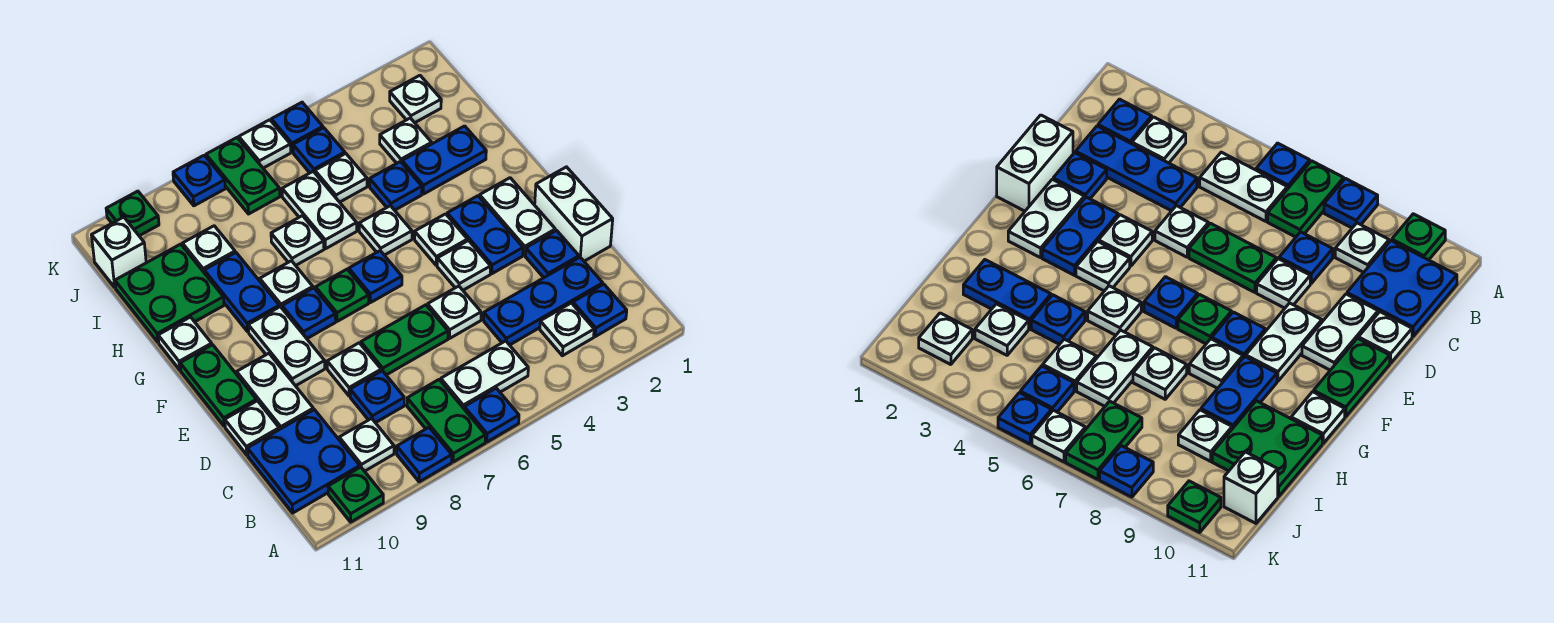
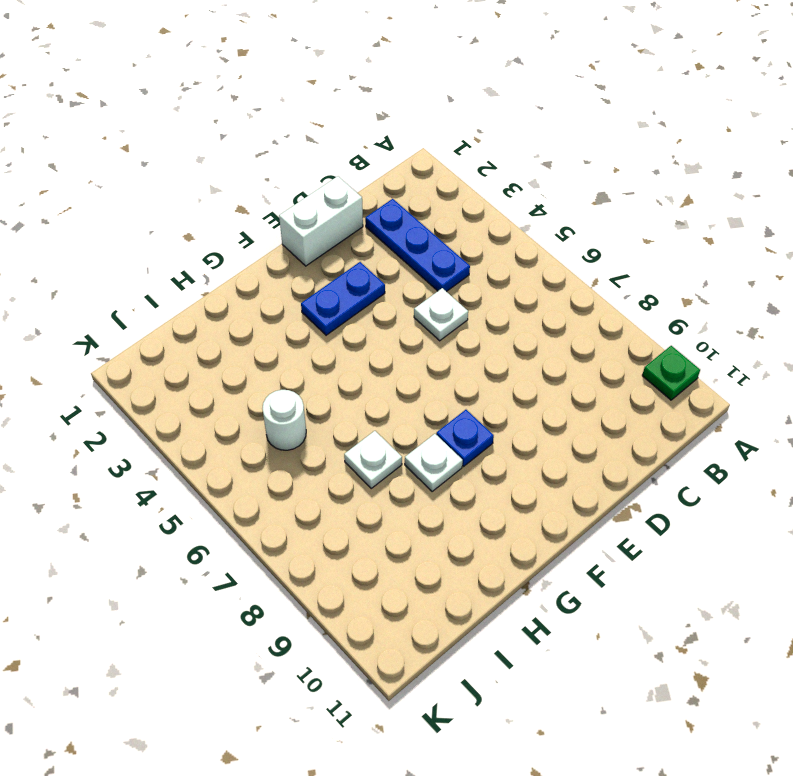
white round brick I5 level 1 -> white plate I5 level 1
none -> blue plate A6 level 1
none -> green plate A7:B7 level 1
none -> blue plate A8 level 1
none -> blue plate B2 level 1

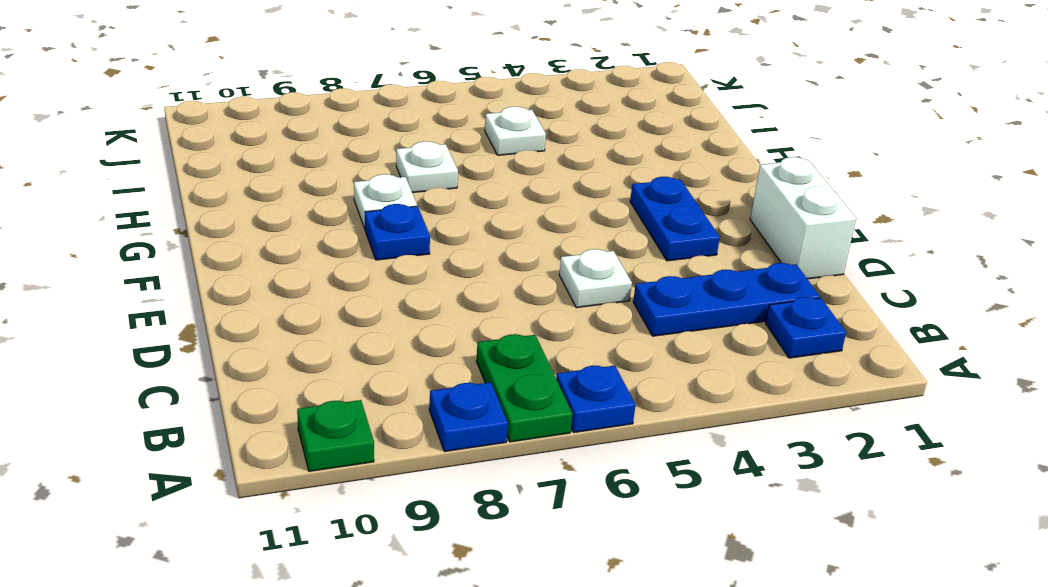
none -> white plate B3 level 1
none -> white plate B5:B6 level 1
none -> white plate B9 level 1
none -> blue plate B10:C11 level 1

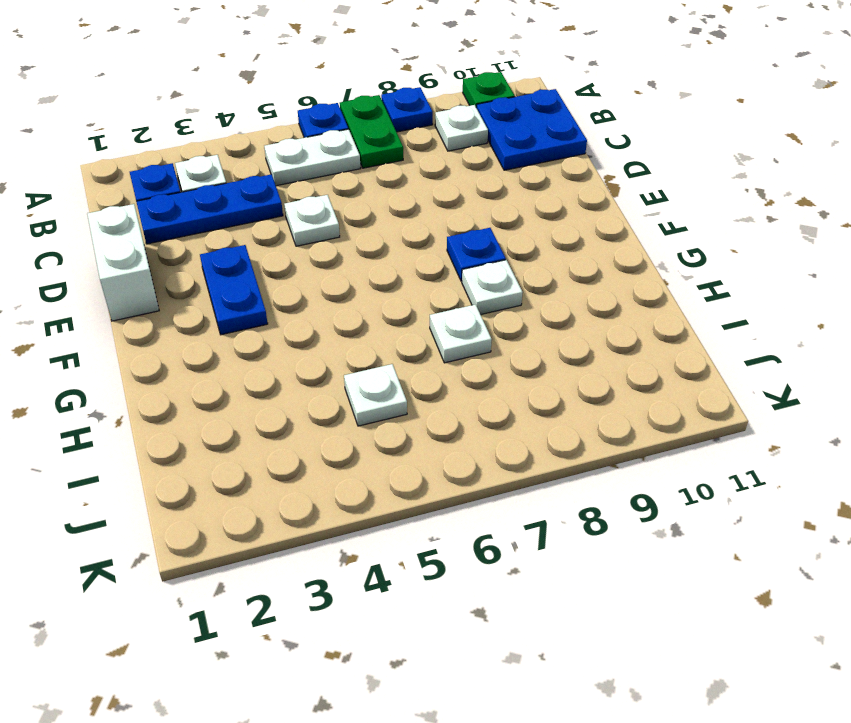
none -> blue plate C8 level 1
none -> blue plate D2 level 1
none -> green plate D6:D7 level 1
none -> white plate D8 level 1

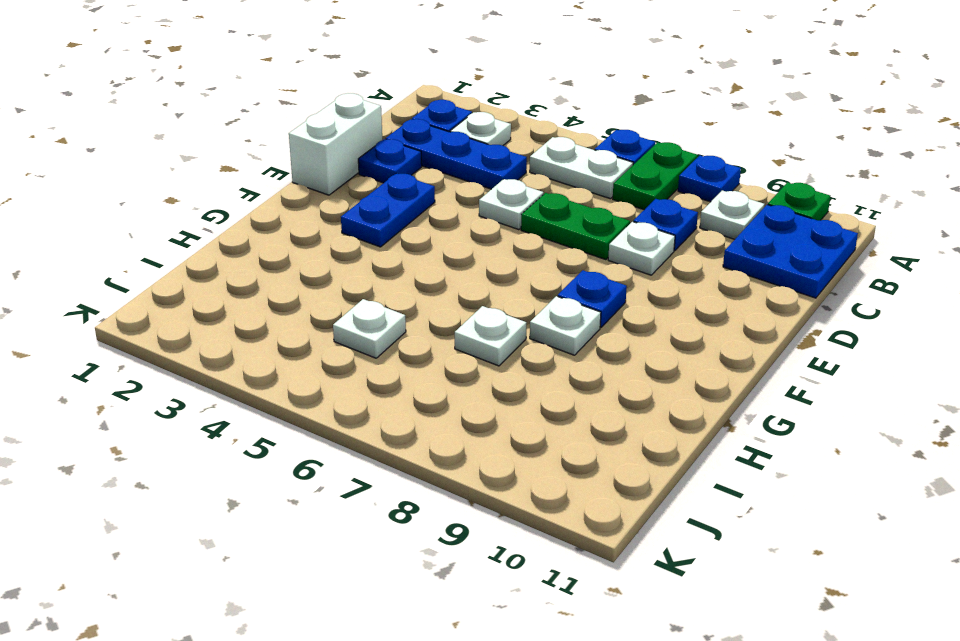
none -> white plate D10:E10 level 1
none -> white plate D11 level 1
none -> white plate E2:F2 level 1
none -> white plate E4 level 1

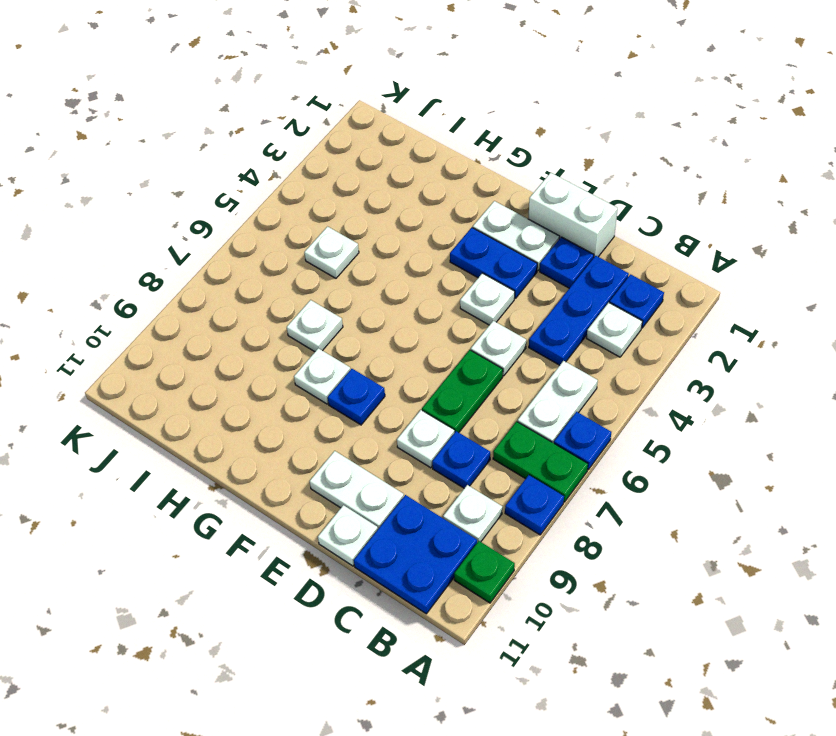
none -> white plate E9:F9 level 1
none -> green plate E11:F11 level 1
none -> white plate F4 level 1
none -> blue plate F6 level 1

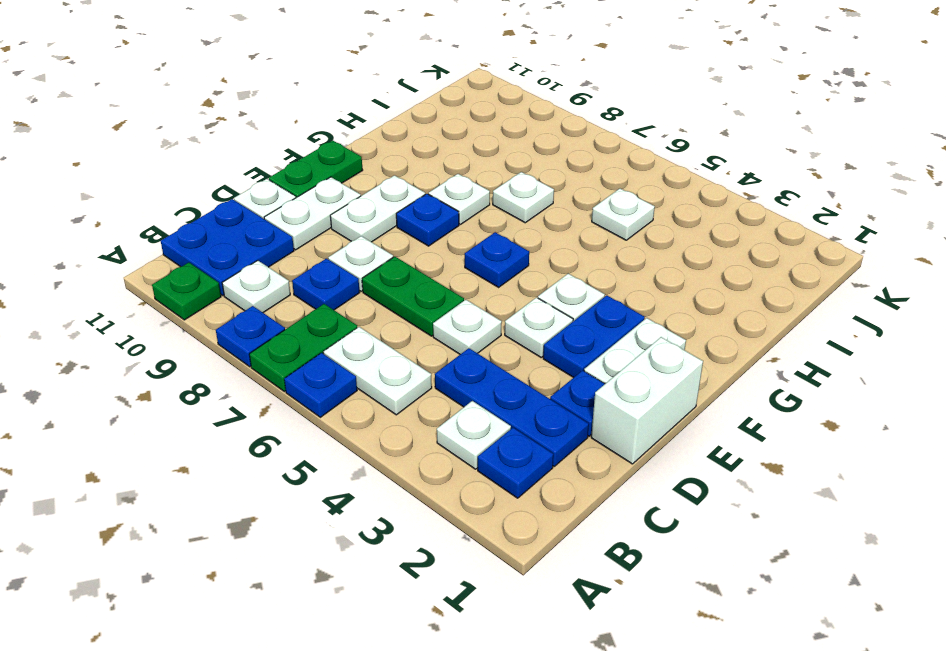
none -> green plate F7 level 1
none -> white plate G5 level 1
none -> blue plate G9:H9 level 1
none -> white plate G11 level 1

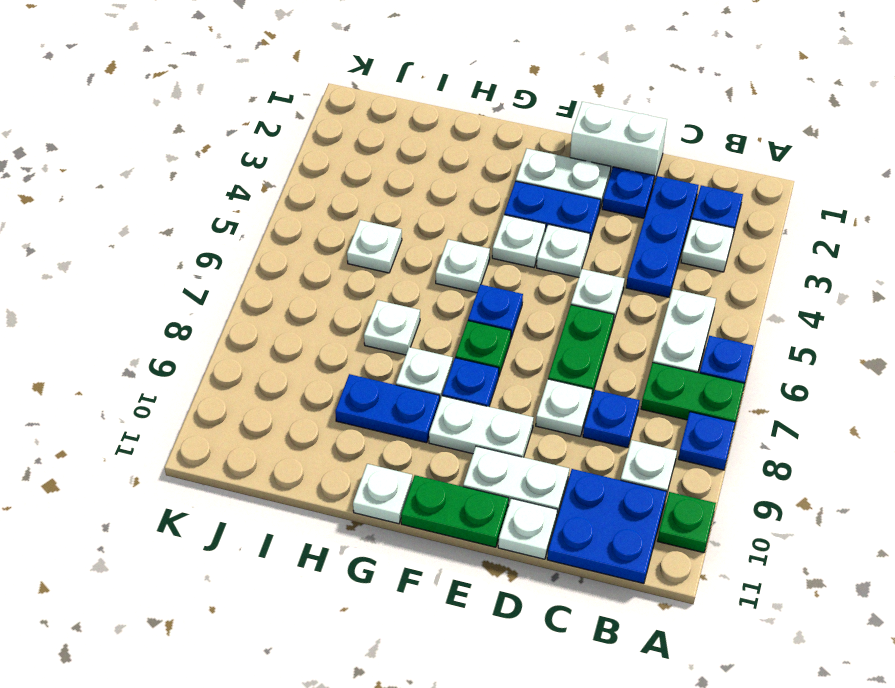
none -> blue plate H2:H3 level 1
none -> blue plate H4 level 1
none -> white plate H6:I6 level 1
none -> green plate H10:I11 level 1

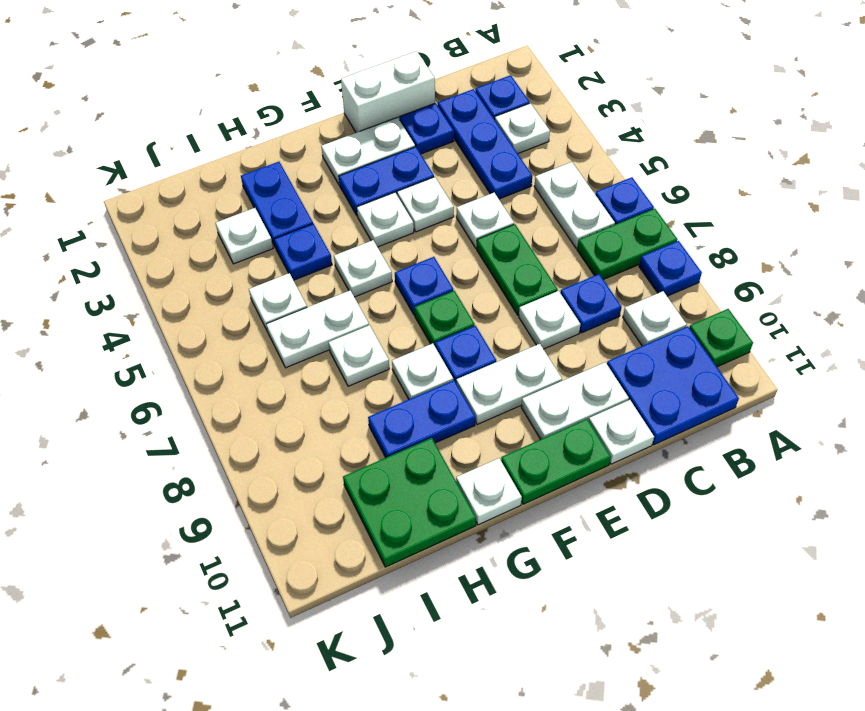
none -> white plate I9 level 1
none -> white plate J2 level 1
none -> blue plate J5 level 1
none -> green plate J7:K7 level 1

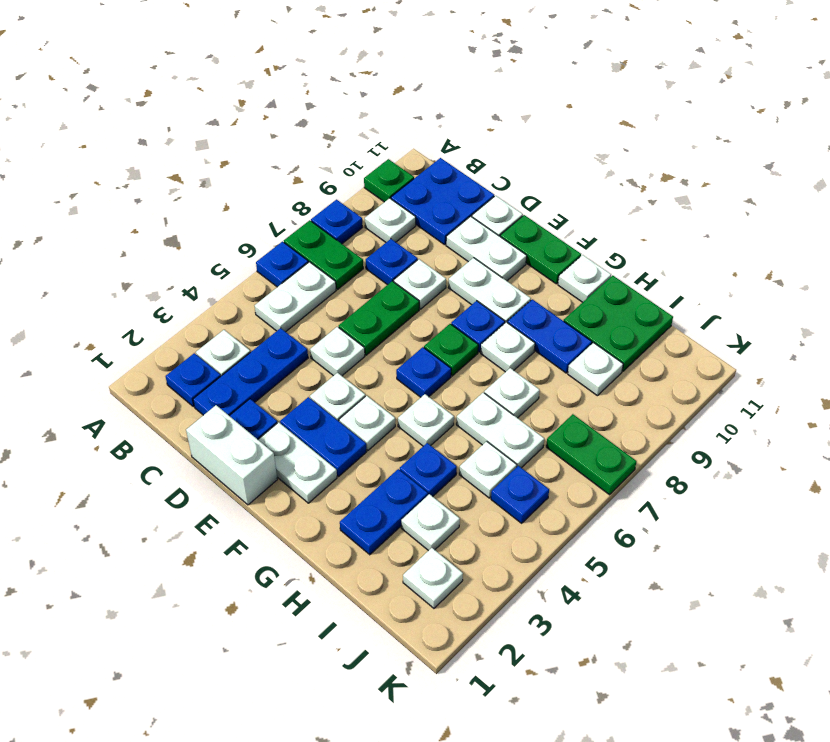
none -> white brick J11 level 1
none -> blue plate K5 level 1
none -> white plate K6 level 1
none -> blue plate K8 level 1

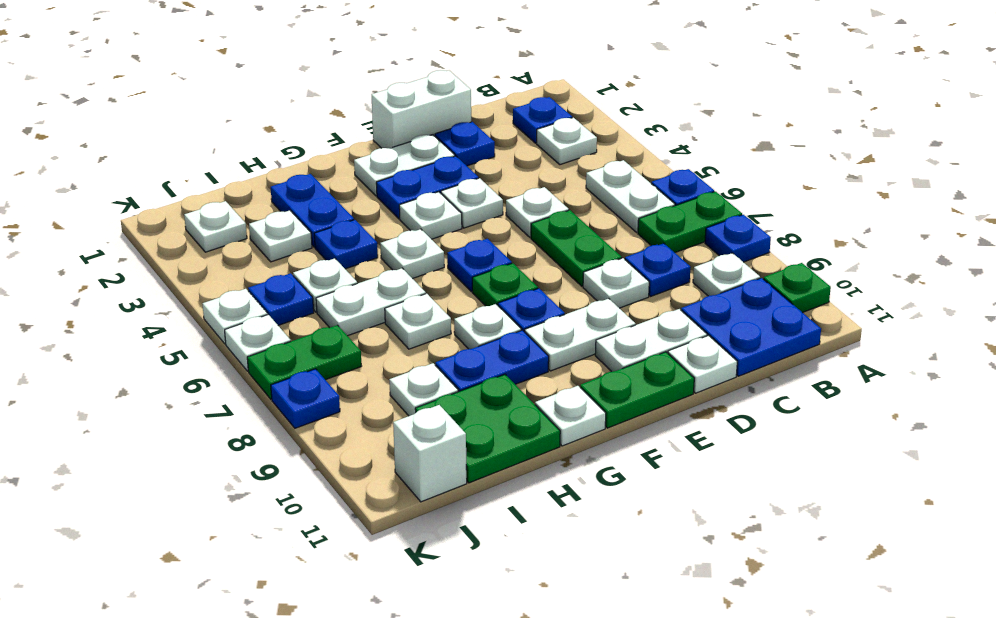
white plate K5 level 1 -> blue plate K5 level 1
none -> blue plate C2:C4 level 1
none -> green plate K10 level 1

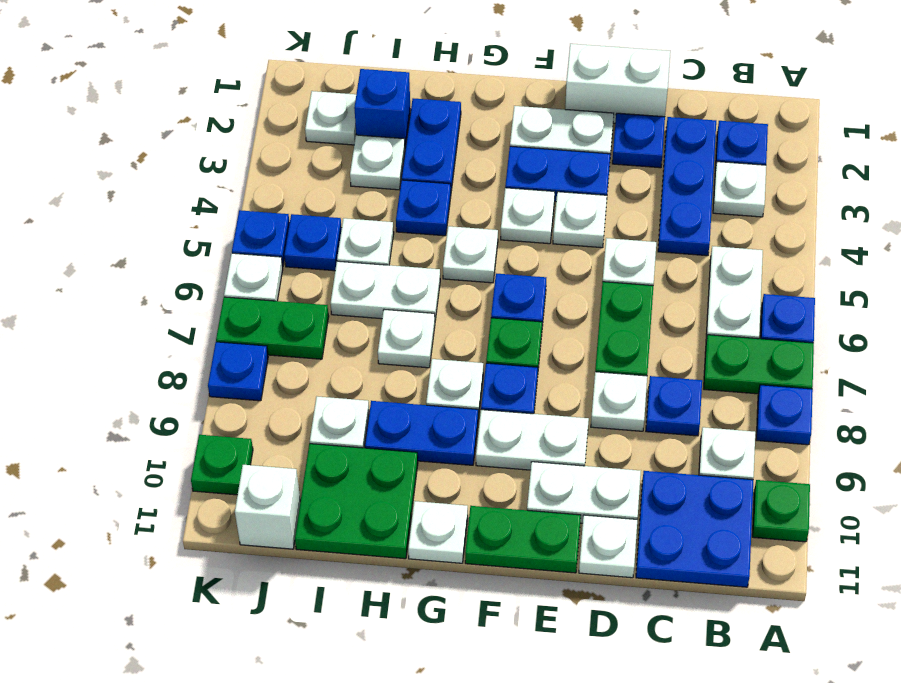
blue brick I2 level 1 -> none

